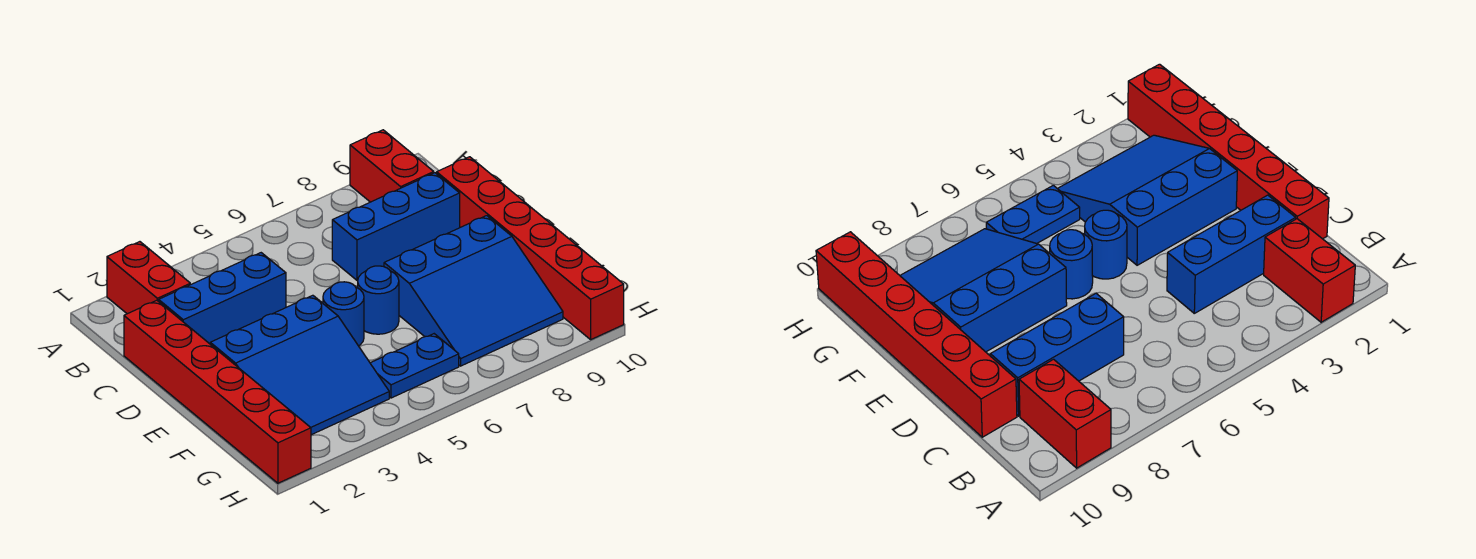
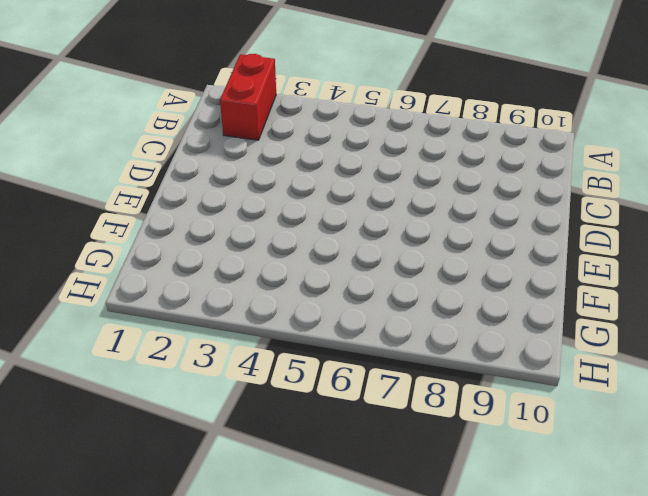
none -> red brick A9:B9 level 1
none -> red brick C1:H1 level 1

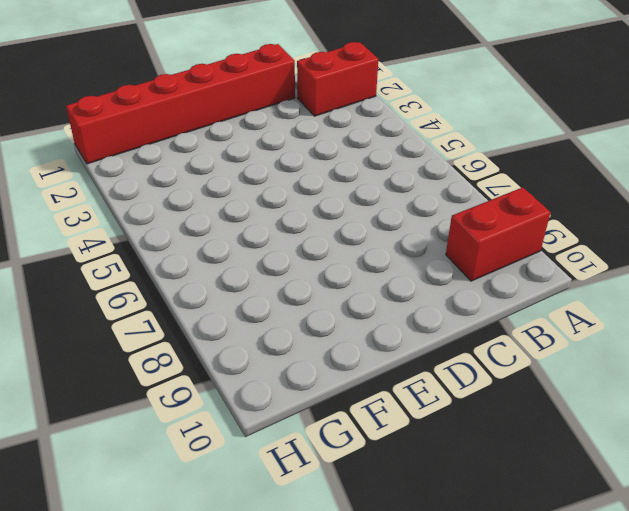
none -> blue brick C2:C4 level 1
none -> blue brick C7:C9 level 1

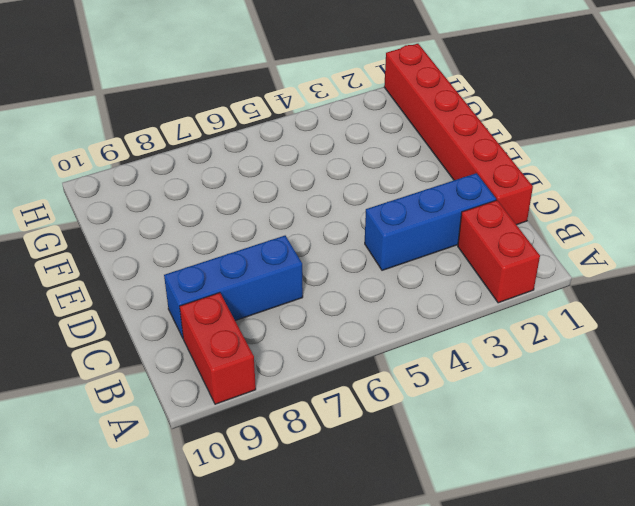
none -> red brick C10:H10 level 1
none -> blue slope E2:G4 level 1 top E

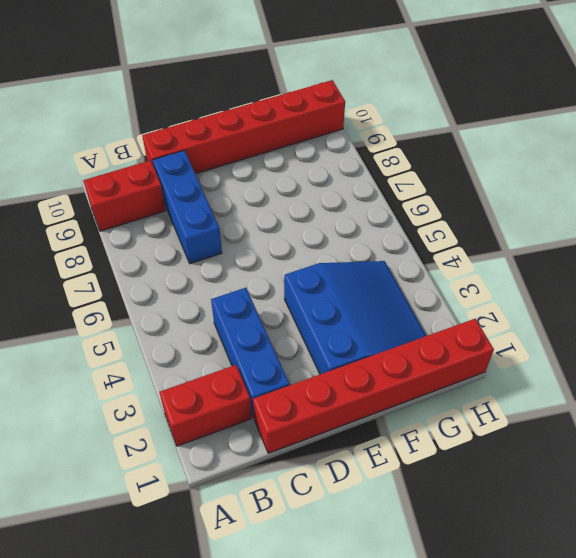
none -> blue round brick E5 level 1
none -> blue round brick E6 level 1

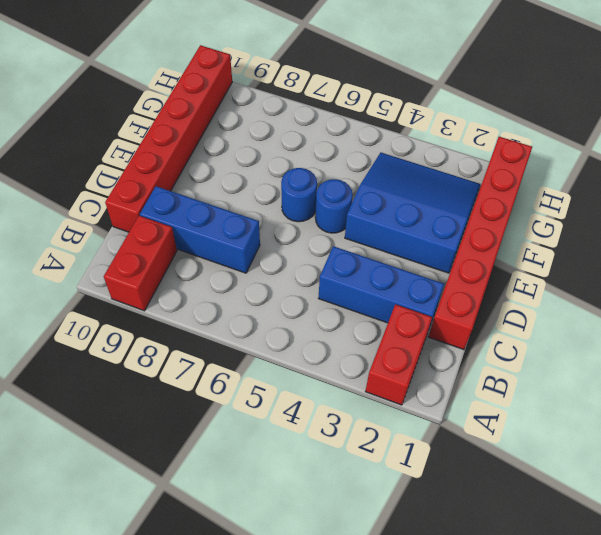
none -> blue slope E7:G9 level 1 top E
none -> blue plate G5:G6 level 1

